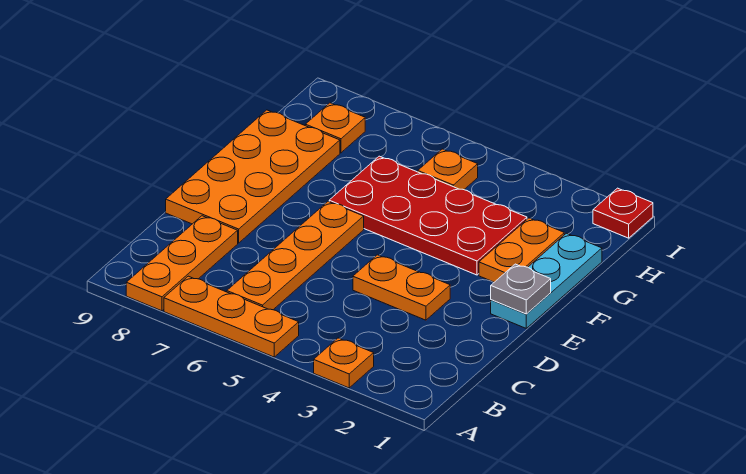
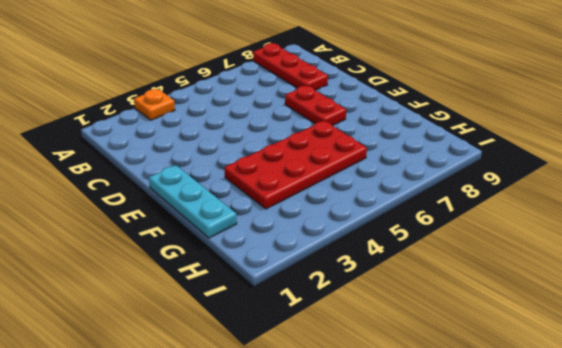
red plate A8:C8 level 1 -> orange plate A8:C8 level 1
red plate D7:E7 level 1 -> none
none -> orange plate A5:A7 level 1
none -> orange plate B6:E6 level 1
none -> orange plate D3:D4 level 1

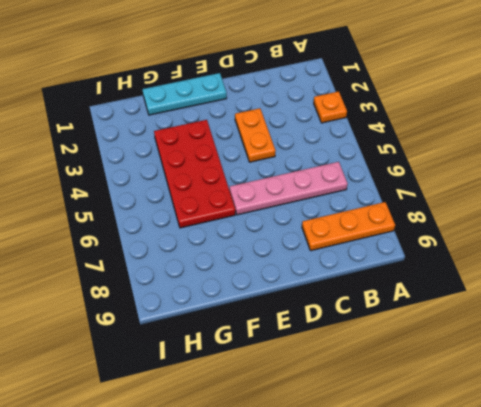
pink plate B6:E6 level 1 -> orange plate B6:E6 level 1
none -> orange plate A5:A7 level 1
none -> orange plate D8:G9 level 1
none -> orange plate F2:G2 level 1

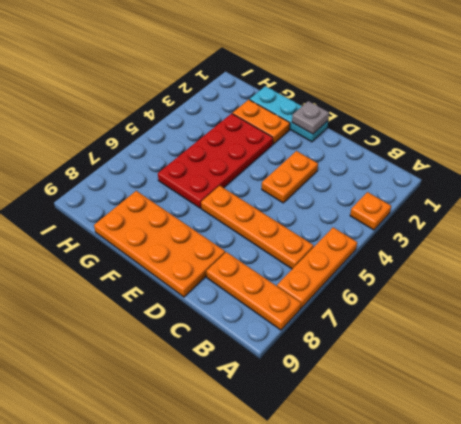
none -> orange plate H5 level 1
none -> orange plate H8 level 1
none -> red plate I1 level 1

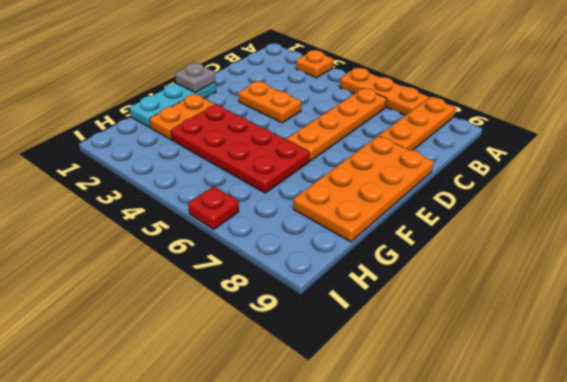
red plate I6 level 1 -> red plate I1 level 1
none -> orange plate H5 level 1
none -> orange plate H8 level 1

